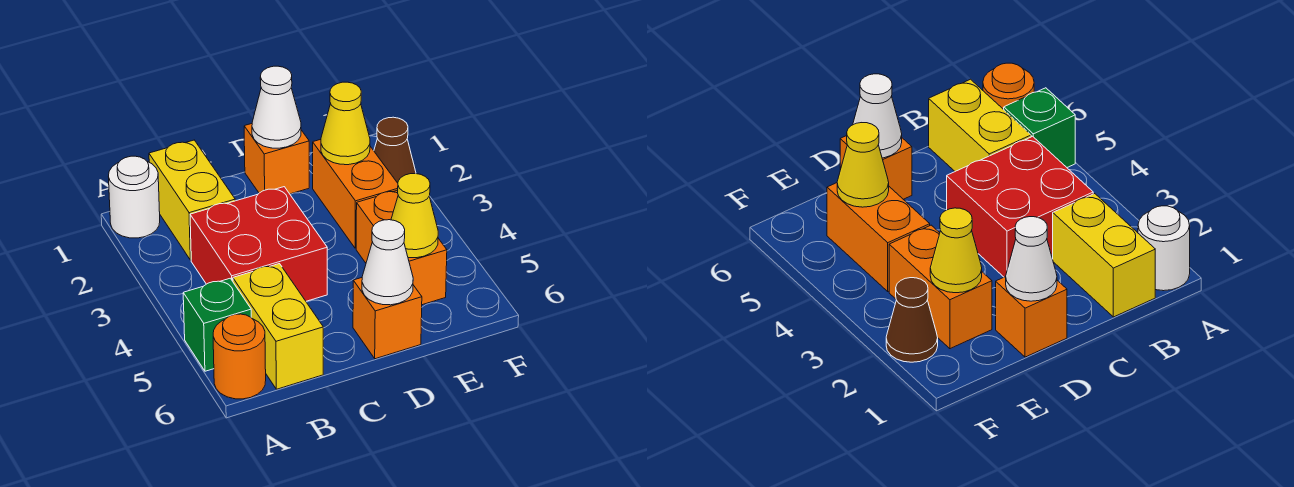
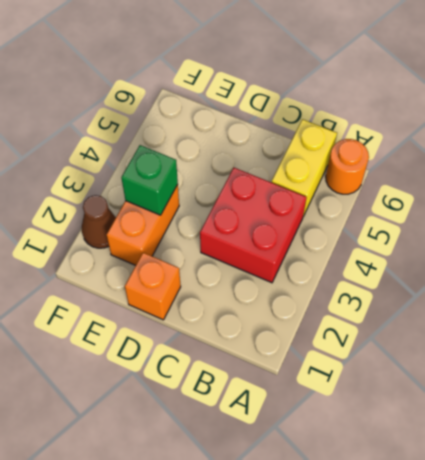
green brick E3 level 2 -> green brick A5 level 1
none -> white round brick A1 level 1
none -> yellow brick B1:B2 level 1
none -> orange brick D6 level 1

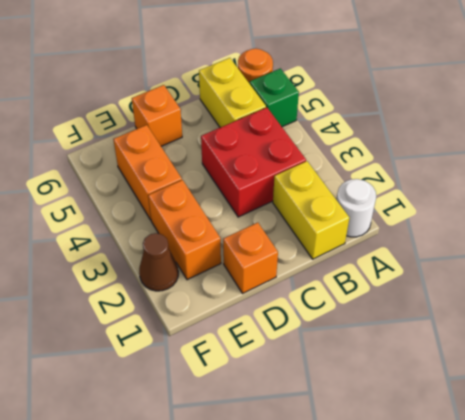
none -> white cone D1 level 2
none -> white cone D6 level 2
none -> yellow cone E2 level 2

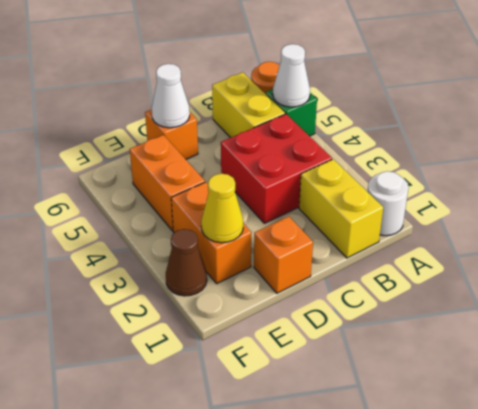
white cone A5 level 2 -> white cone D1 level 2
none -> yellow cone E5 level 2

